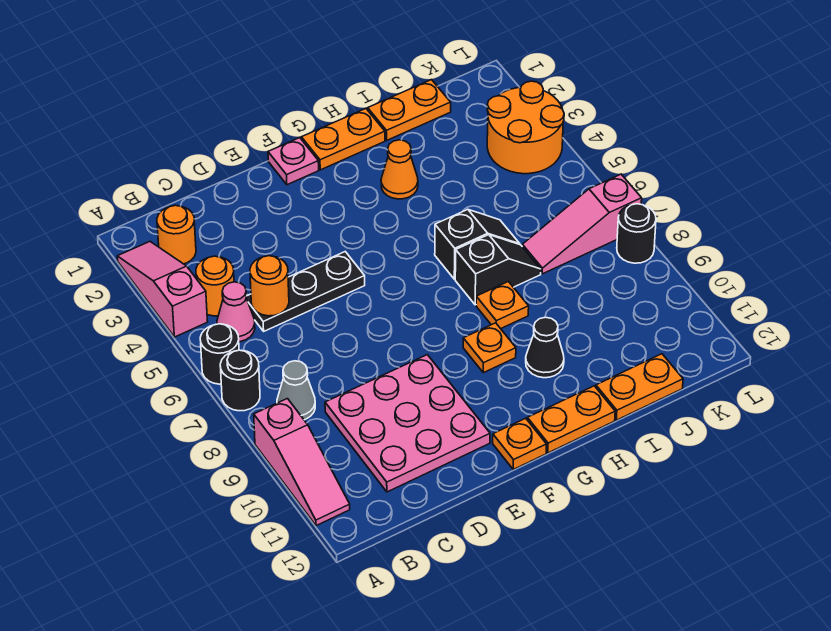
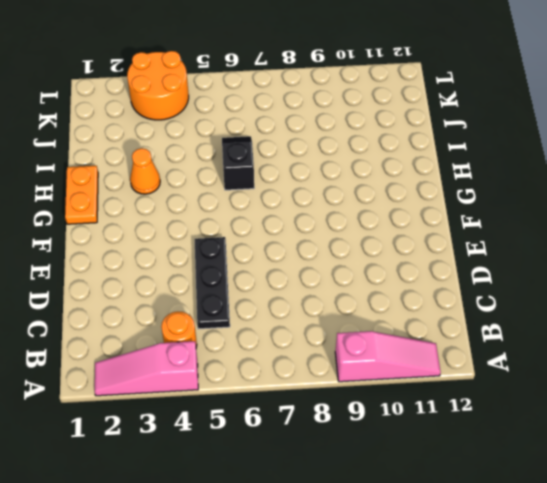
none -> black round brick A6 level 1
none -> black round brick A7 level 1
none -> orange round brick B2 level 1

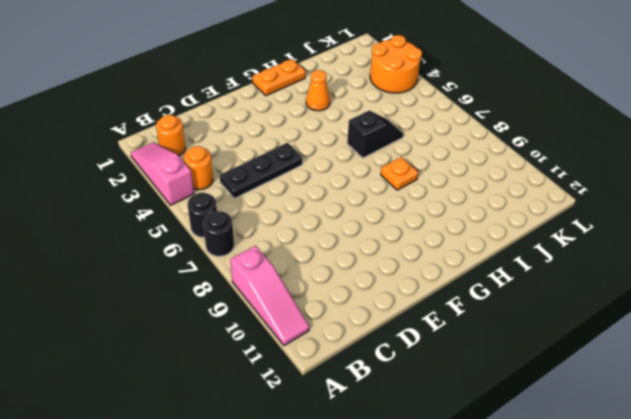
none -> pink cone B5 level 1
none -> grey cone B8 level 1
none -> pink plate C9:E11 level 1

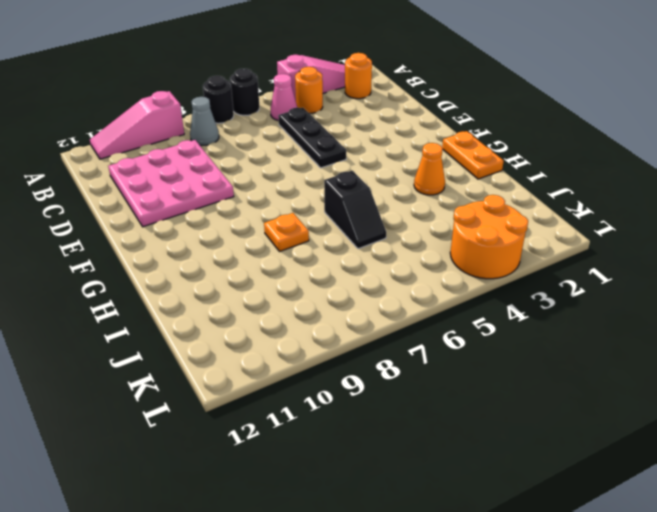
none -> pink plate F1 level 1
none -> orange plate F12 level 1
none -> orange plate G9 level 1

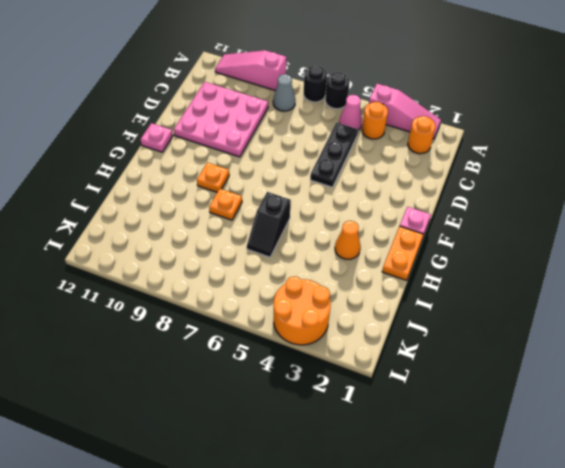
pink plate F12 level 1 -> orange plate F12 level 1
none -> orange plate G12:H12 level 1
none -> black slope H7:I7 level 1 top H
none -> black cone H10 level 1

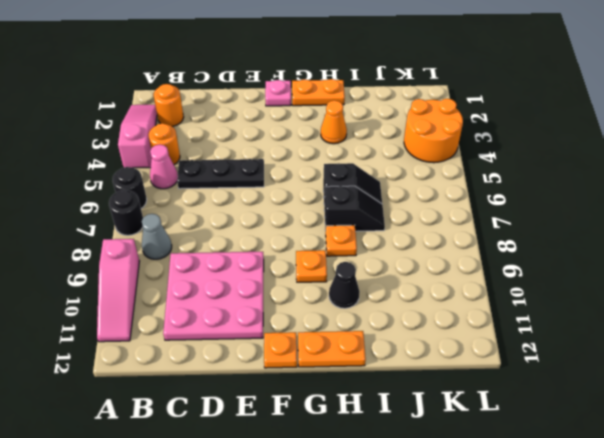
none -> orange plate I1:J1 level 1
none -> orange plate I12:J12 level 1
none -> pink slope J7:L7 level 1 top L

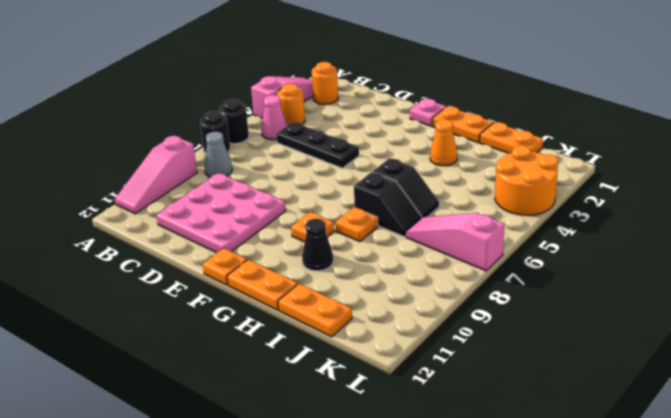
none -> black round brick L8 level 1
none -> orange round brick C5 level 2

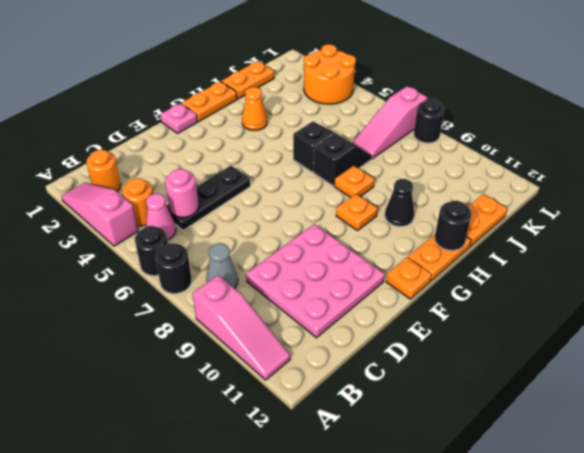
pink round brick C5 level 2 -> orange round brick C5 level 2
black round brick H12 level 2 -> none

